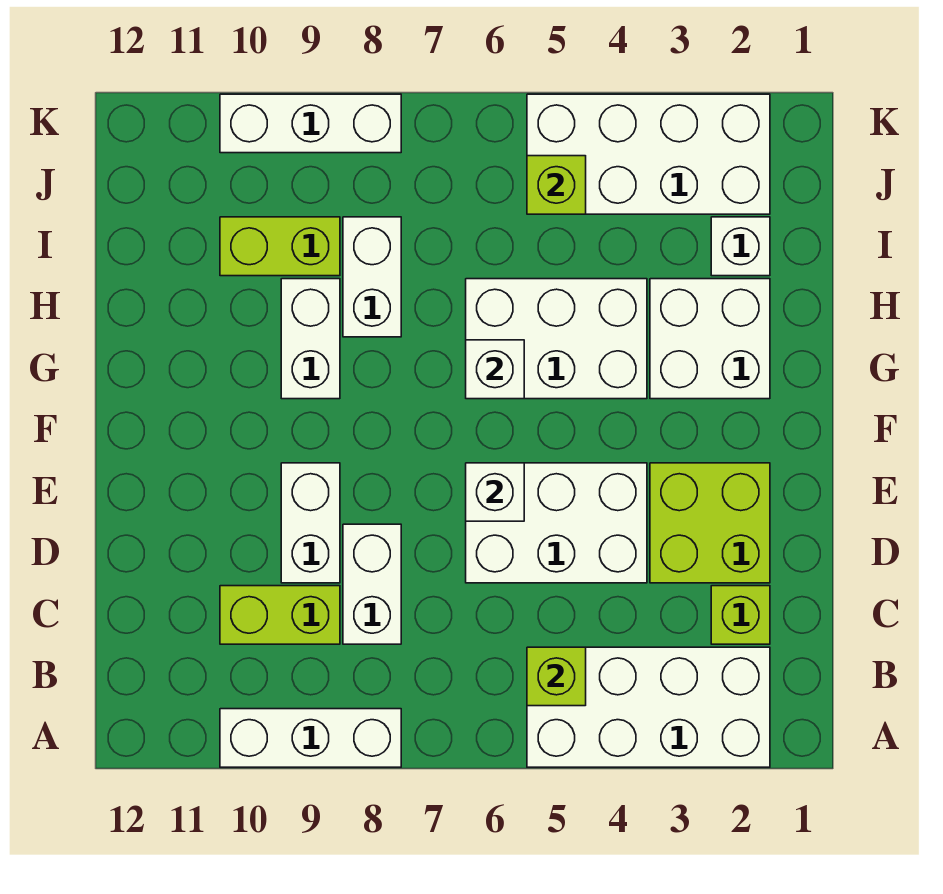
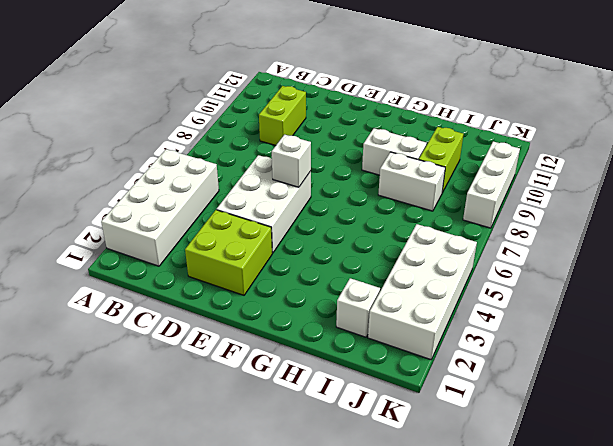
none -> white brick A8:A10 level 1
none -> lime brick C2 level 1
none -> white brick C8:D8 level 1

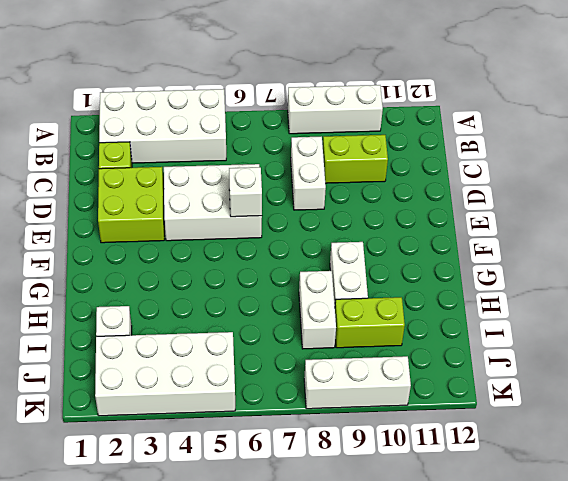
none -> white brick D9:E9 level 1
none -> white brick G2:H3 level 1
none -> white brick G4:H6 level 1

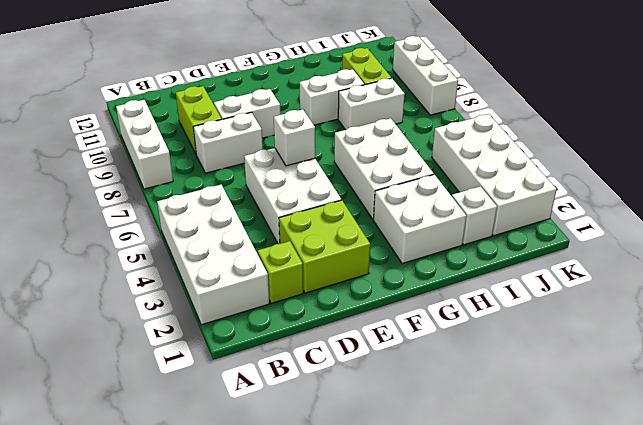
none -> lime brick B5 level 2
none -> white brick G6 level 2
none -> lime brick J5 level 2

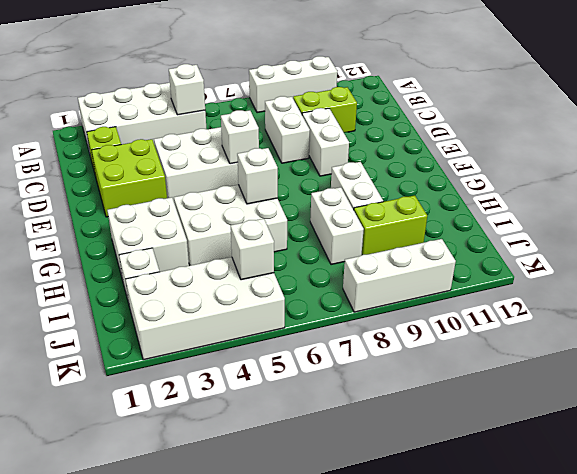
white brick B5 level 2 -> lime brick B5 level 2
white brick J5 level 2 -> lime brick J5 level 2

